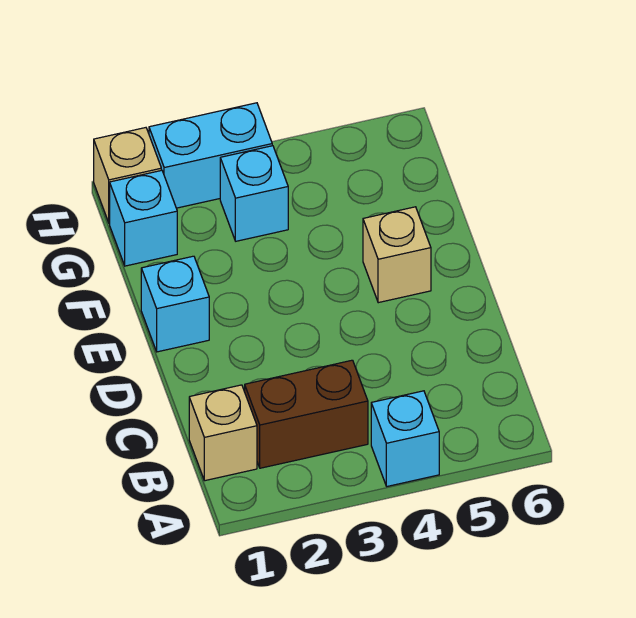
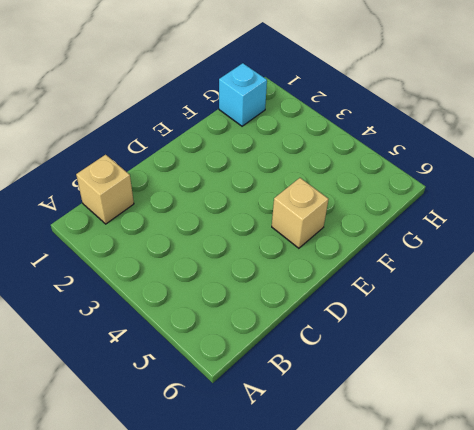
none -> cyan brick A4 level 1
none -> brown brick B2:B3 level 1

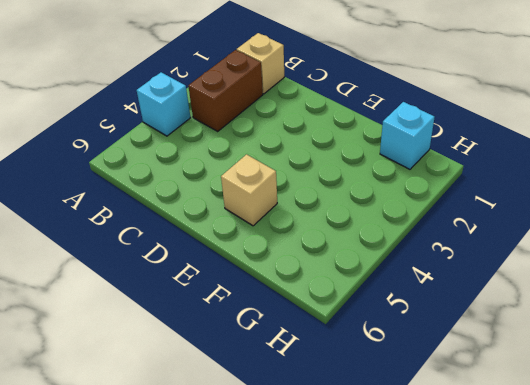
none -> cyan brick E1 level 1
none -> cyan brick G3 level 1

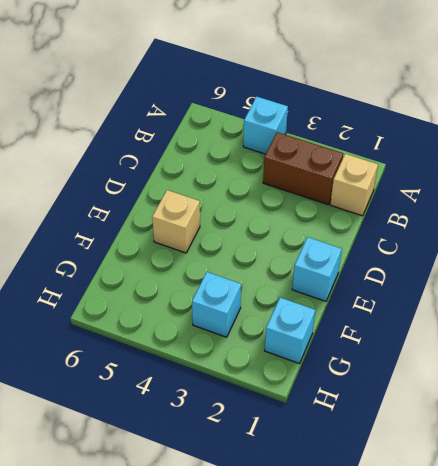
none -> tan brick H1 level 1
none -> cyan brick H2:H3 level 1

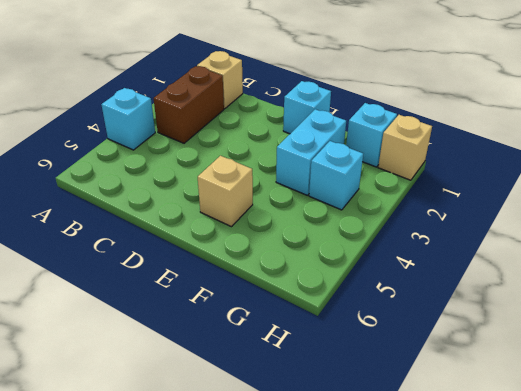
cyan brick F2:F3 level 1 -> cyan brick H2:H3 level 1

